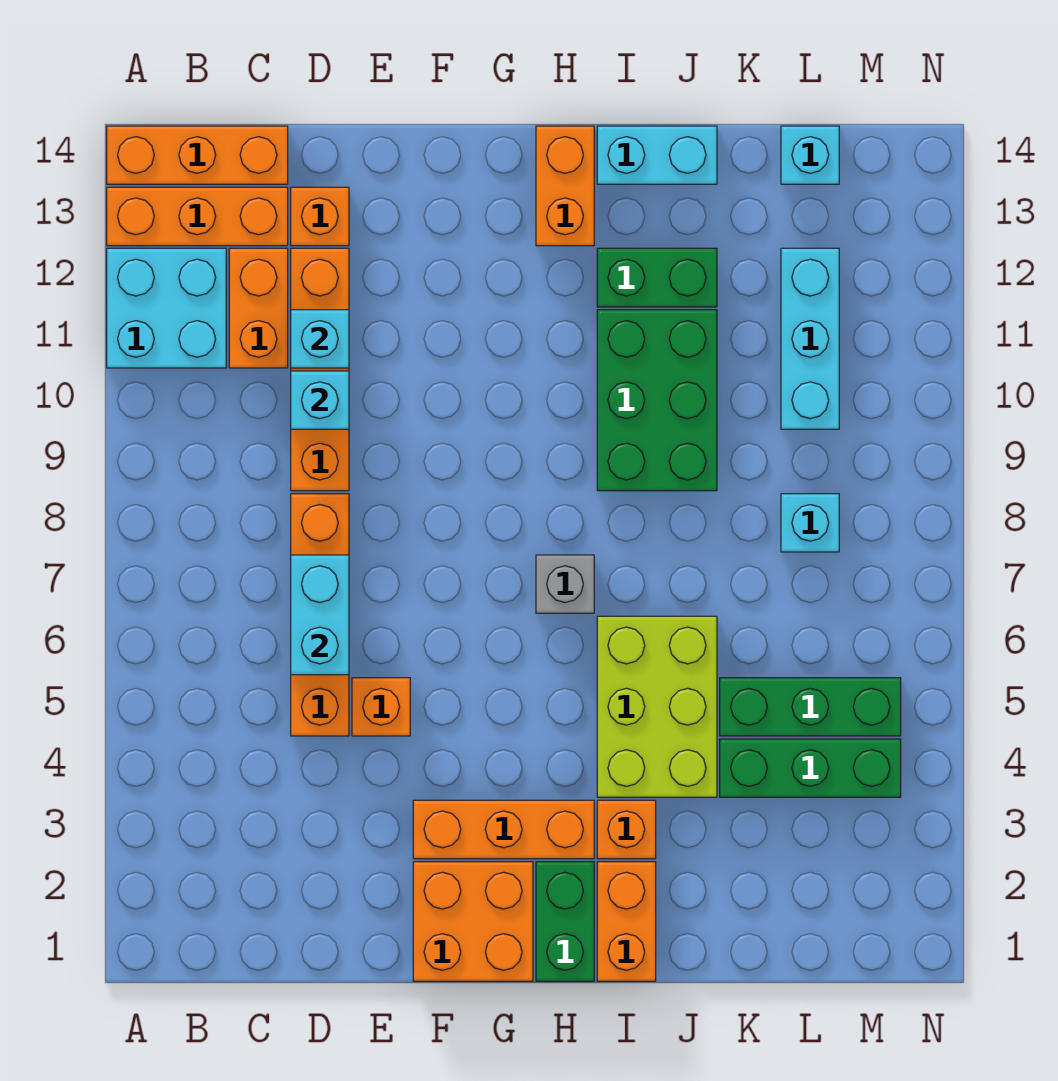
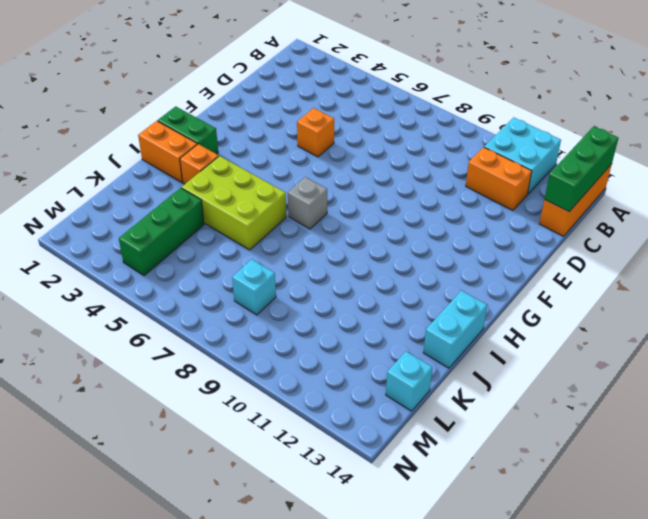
green brick A14:C14 level 2 -> green brick K5:M5 level 1
none -> orange brick A13:C13 level 1
none -> orange brick D5:D8 level 1
none -> orange brick D9:D12 level 1

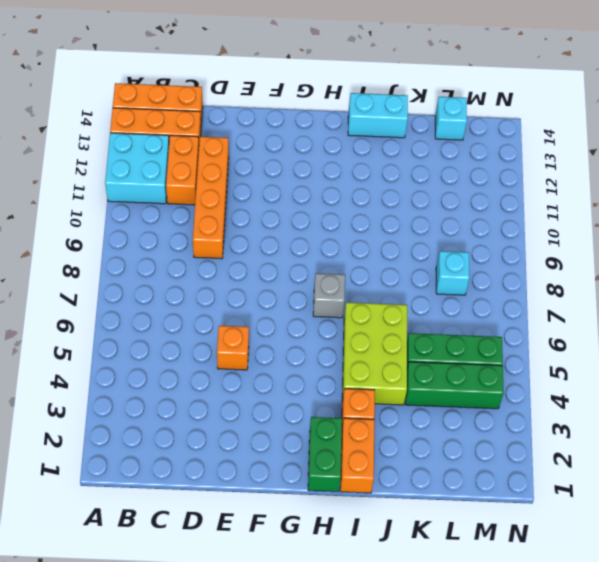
none -> orange brick D5:D8 level 1
none -> orange brick D13 level 1
none -> orange brick F1:G2 level 1

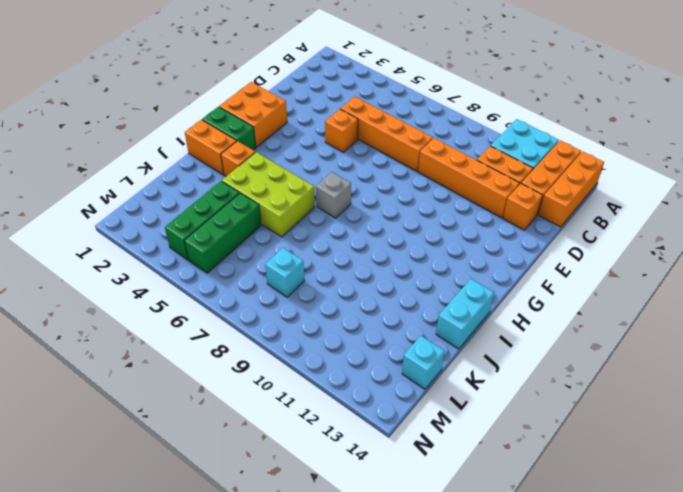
none -> orange brick F3:H3 level 1
none -> orange brick H13:H14 level 1
none -> green brick I9:J11 level 1

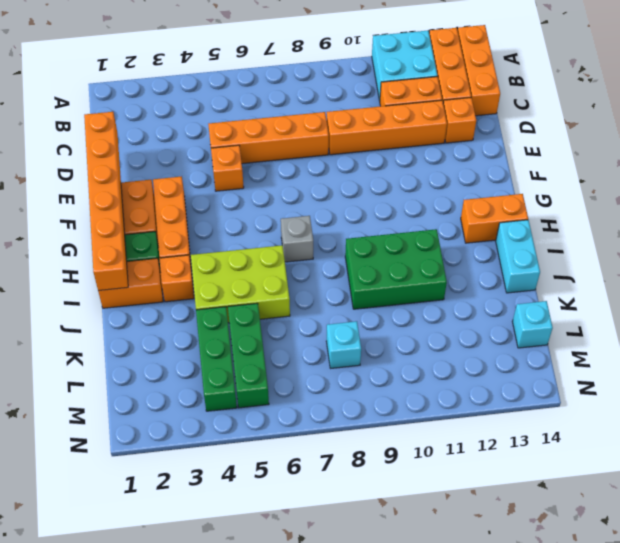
orange brick D1:I1 level 2 -> none
none -> green brick I12:J12 level 1
none -> cyan brick L10:L12 level 1
none -> cyan brick D6:D7 level 2

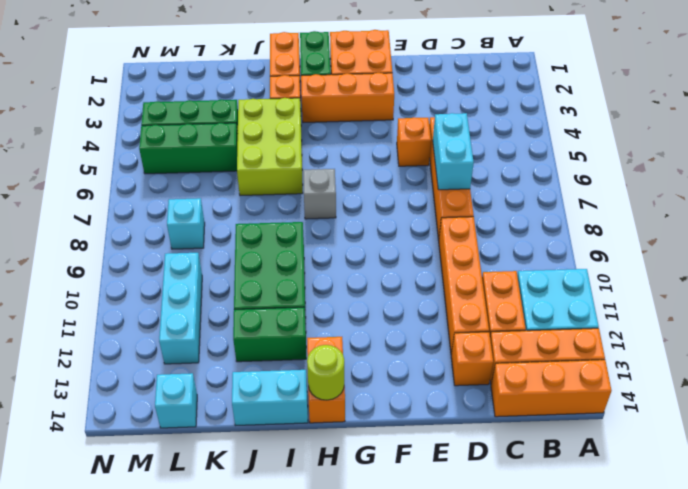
lime round brick H14 level 2 -> none
none -> cyan brick D10 level 2
none -> cyan brick D11 level 2

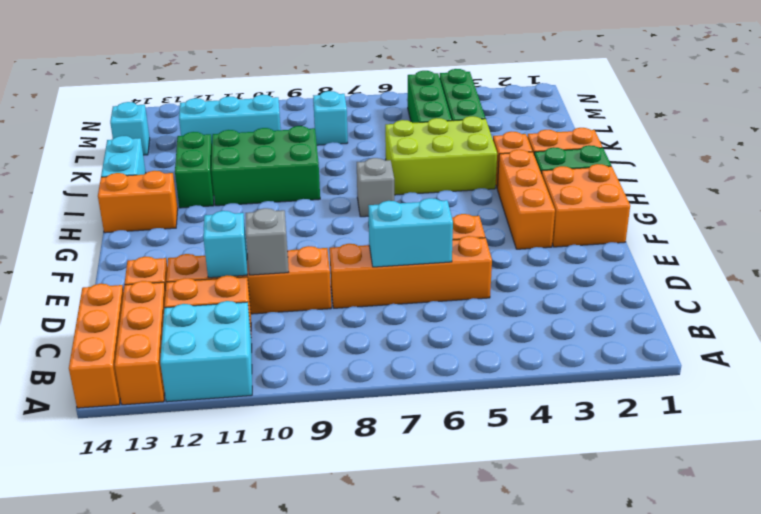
grey brick D10 level 2 -> cyan brick D10 level 2

